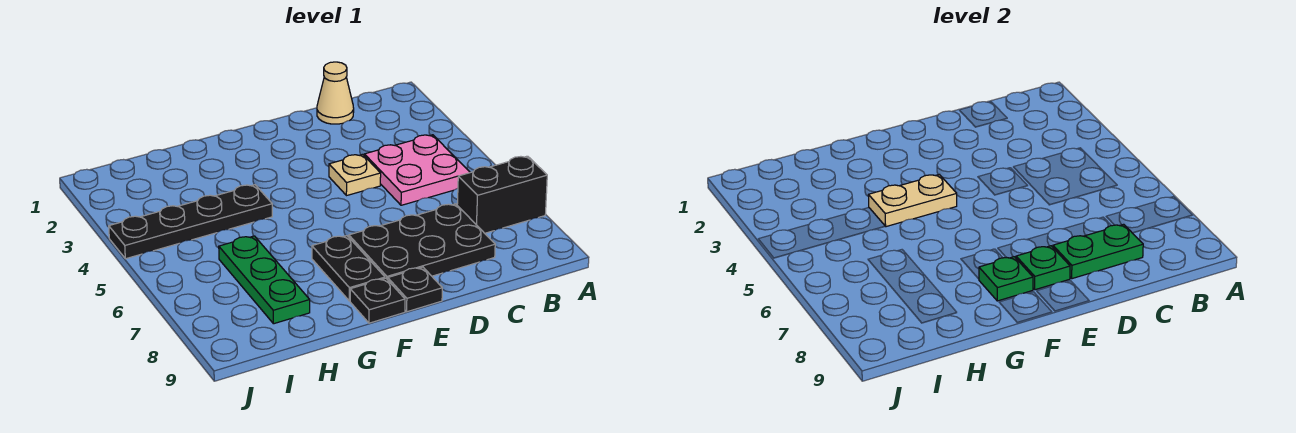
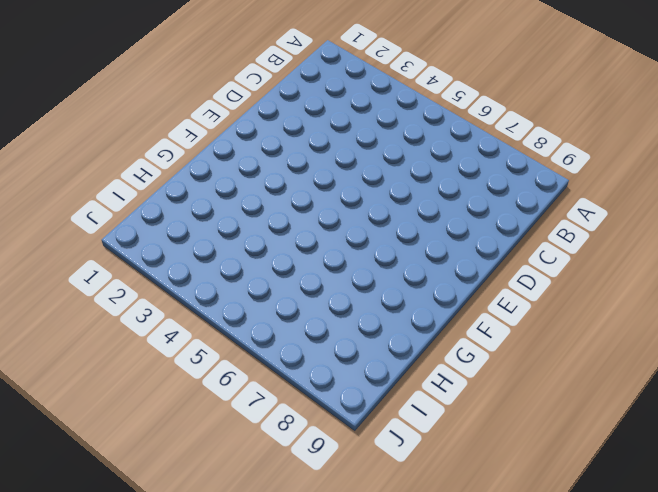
none -> black brick A7:B7 level 1
none -> pink plate B4:C5 level 1
none -> tan cone C1 level 1

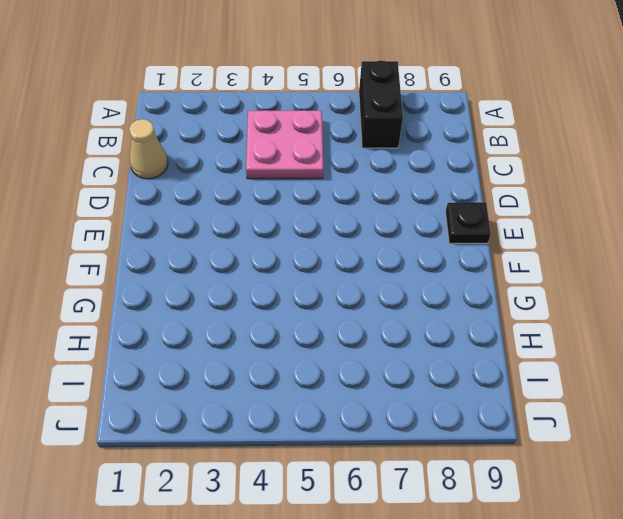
none -> black plate C7:E8 level 1
none -> tan plate D4 level 1
none -> black plate F7:F8 level 1

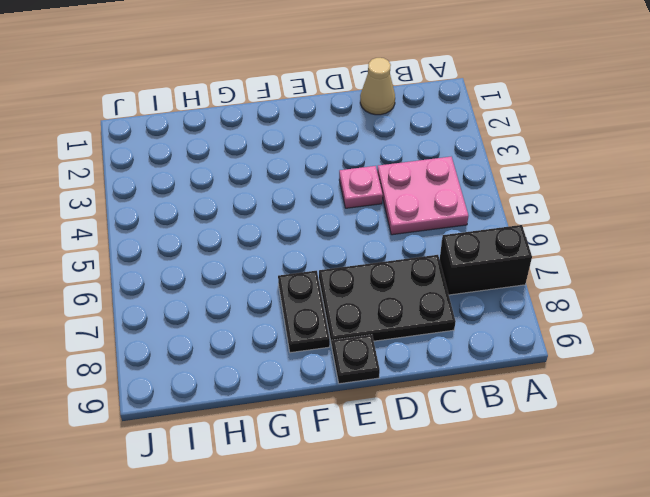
pink plate D4 level 1 -> tan plate D4 level 1
none -> black plate F9 level 1
none -> black plate G4:J4 level 1
none -> green plate H6:H8 level 1

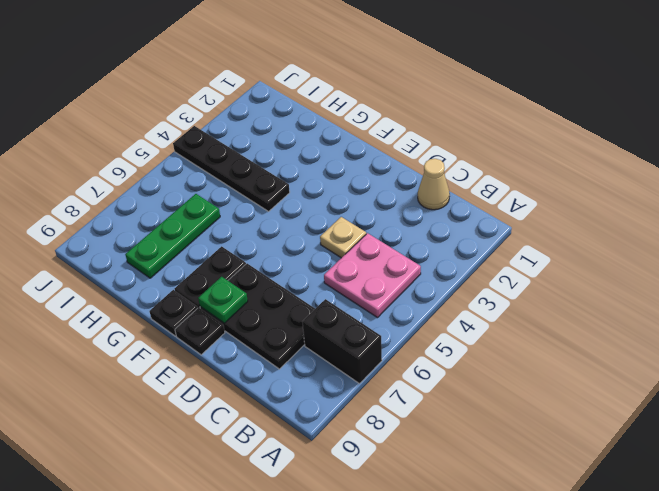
none -> green plate C8:D8 level 2
none -> tan plate F4:G4 level 2
none -> green plate F8 level 2

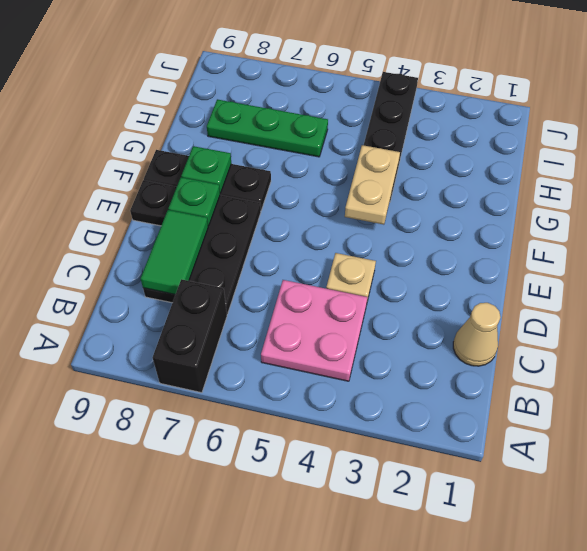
green tile C8:D8 level 2 -> green plate C8:D8 level 2

